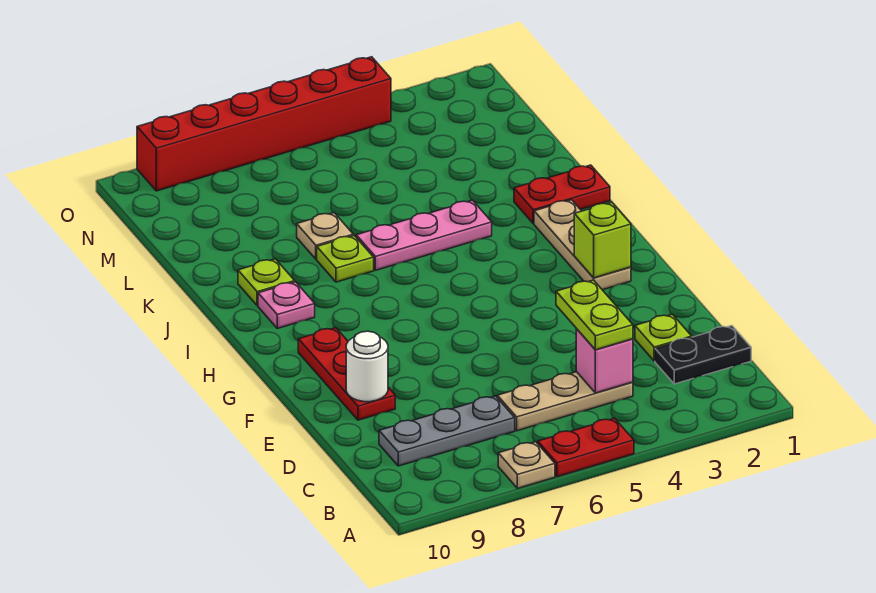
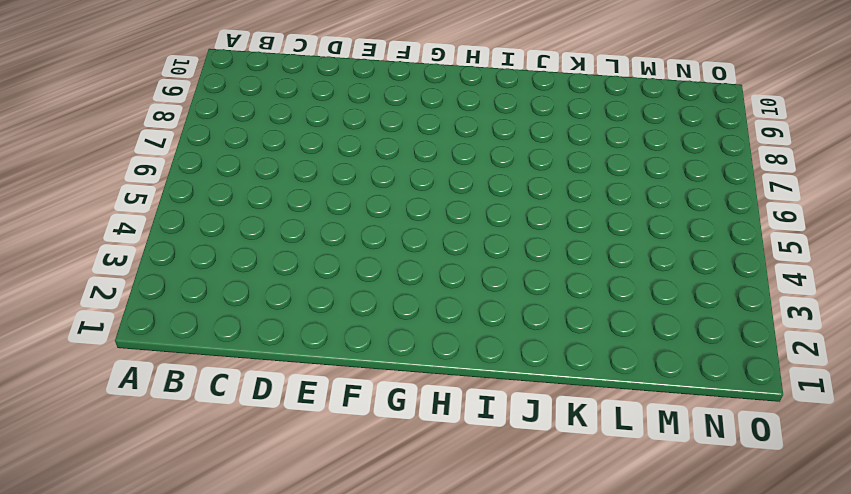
none -> red plate A5:A6 level 1
none -> tan plate A7 level 1
none -> black plate C1:C2 level 1

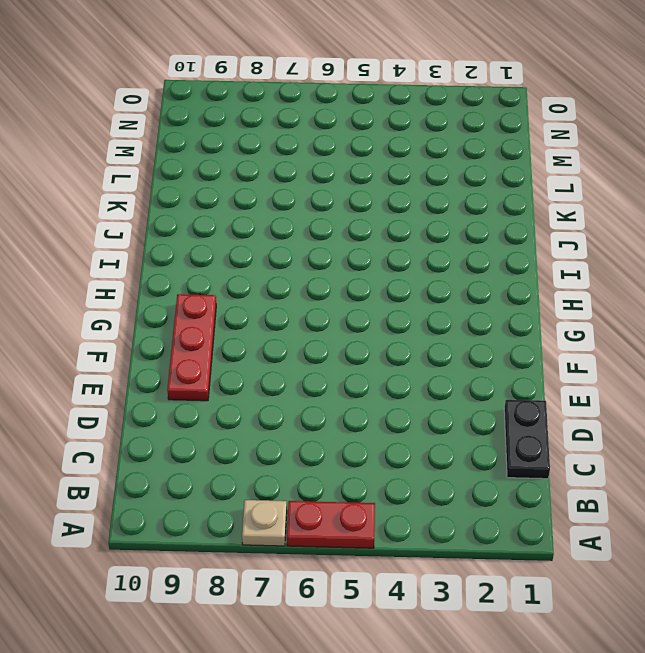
black plate C1:D1 level 1 -> black plate C1:C2 level 1
none -> tan plate C4:C6 level 1
none -> grey plate C7:C9 level 1
none -> lime plate D2 level 1

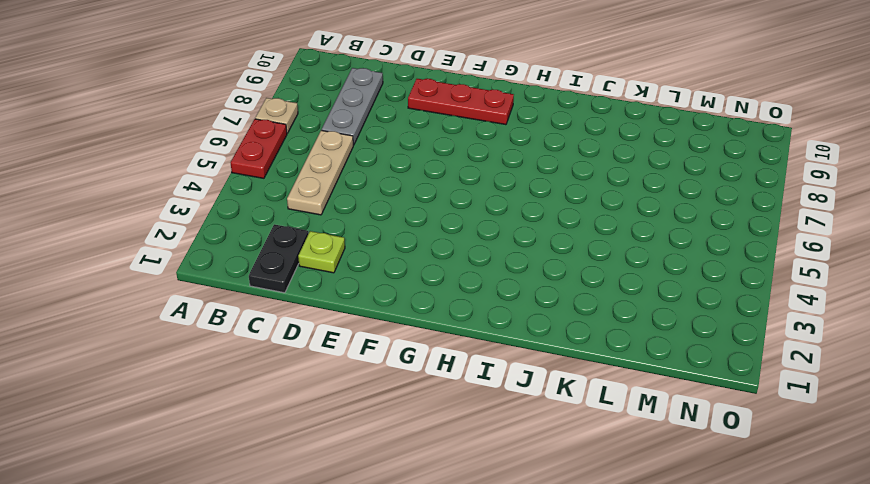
none -> tan plate G2:I2 level 1
none -> pink plate I9 level 1
none -> red plate J1:J2 level 1

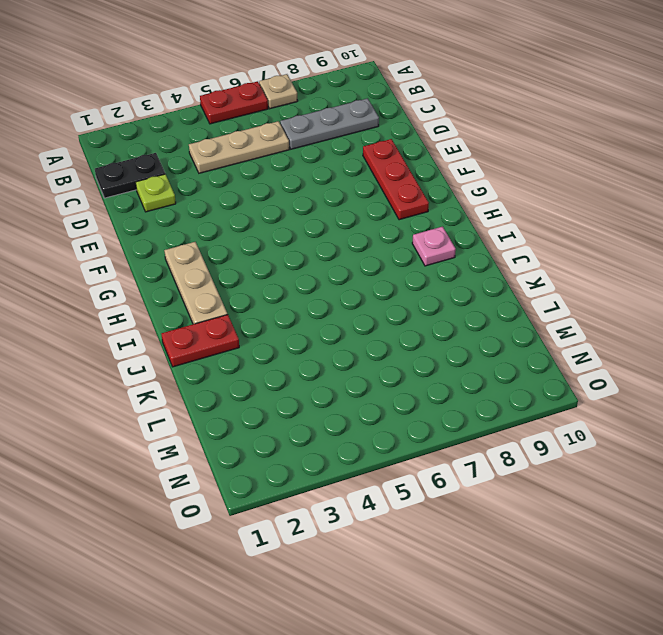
none -> pink plate J4:J6 level 1
none -> lime plate J7 level 1
none -> lime plate J9 level 1

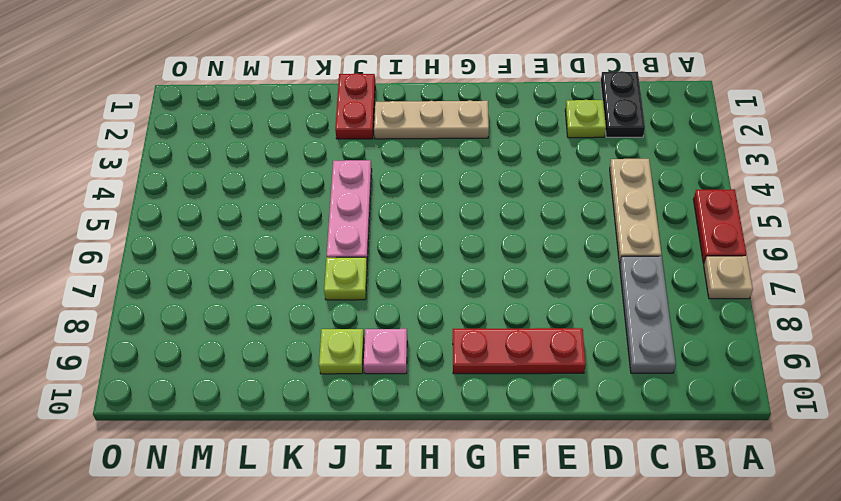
none -> tan plate K7 level 1
none -> red brick O4:O9 level 1
none -> pink brick C4 level 2

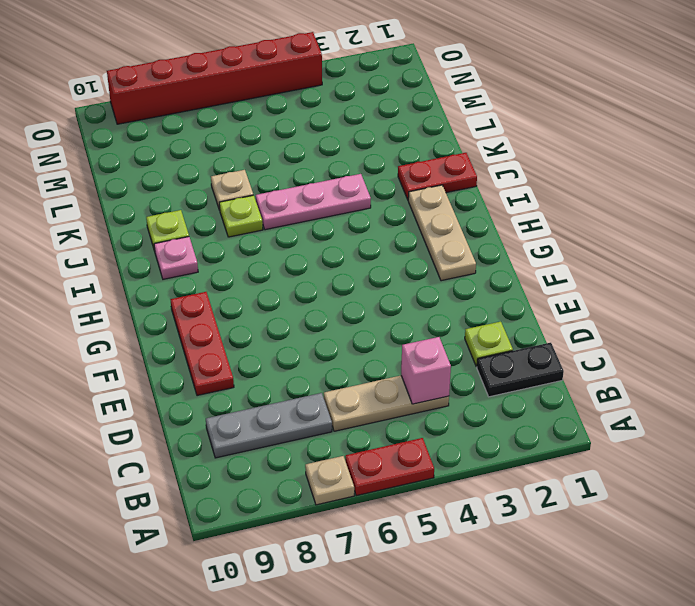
none -> white round brick E9 level 2
none -> lime brick G2 level 2
none -> lime plate C4:D4 level 3

